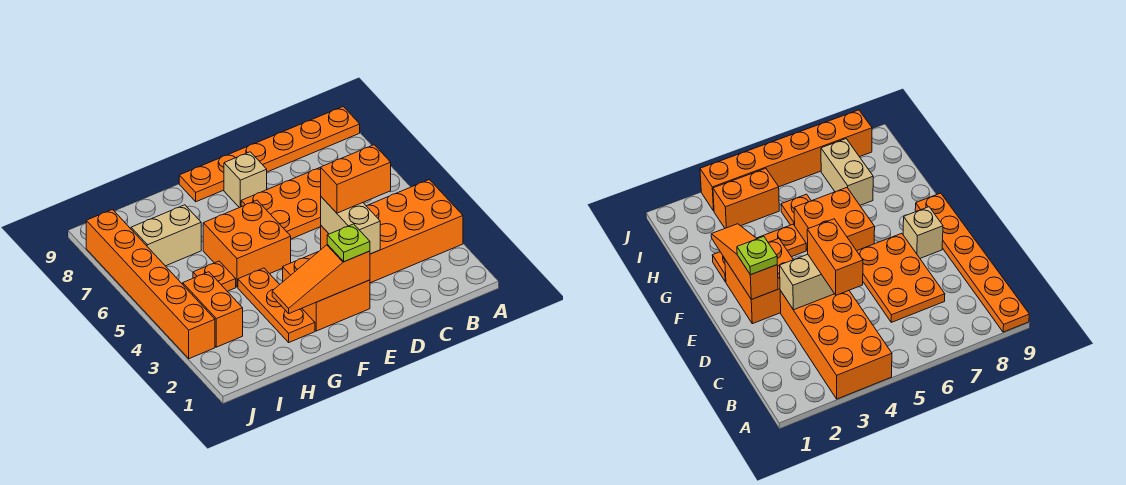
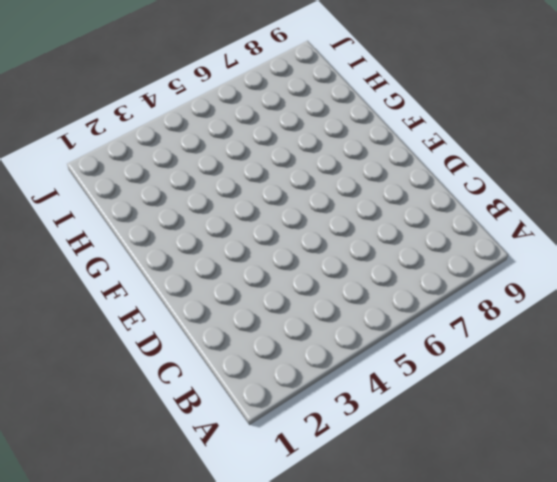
none -> orange brick A3:D4 level 1
none -> orange plate A9:F9 level 1
none -> orange plate C6:E7 level 1

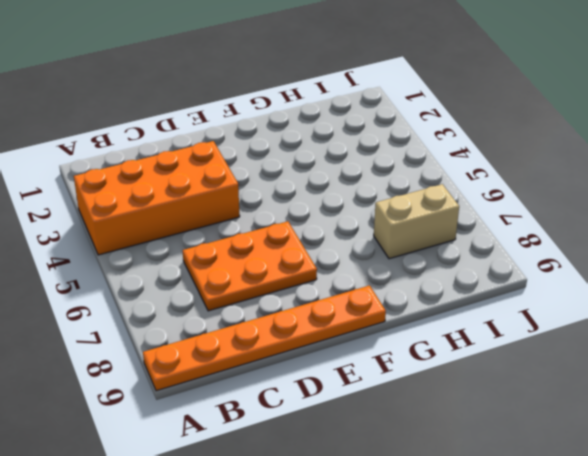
none -> orange brick E2:F3 level 1
none -> tan brick E8 level 1
none -> orange brick F5:G6 level 1

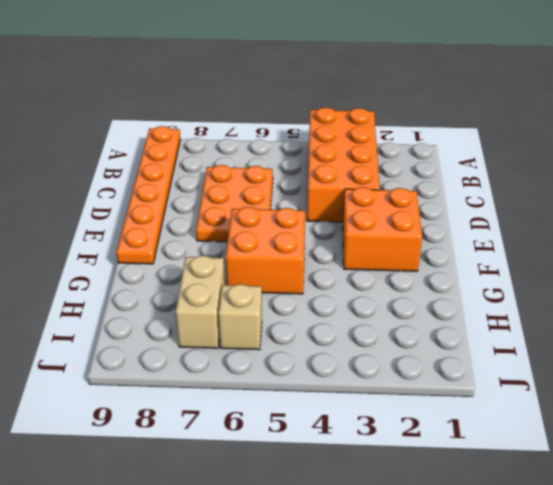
tan brick I6 level 1 -> tan brick E8 level 1
none -> orange plate G2:G4 level 1
none -> orange plate H5 level 1
none -> orange brick I3:I4 level 1

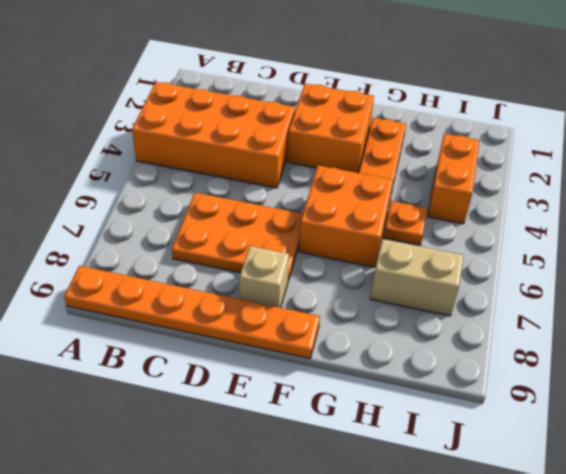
none -> orange brick J3:J8 level 1
none -> tan brick D3:D4 level 2
none -> orange slope E2:G2 level 2 top E

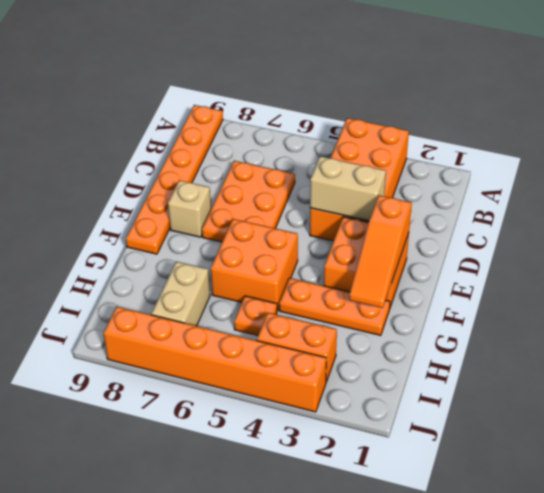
none -> orange brick C4:D4 level 3
none -> lime plate E2 level 3

